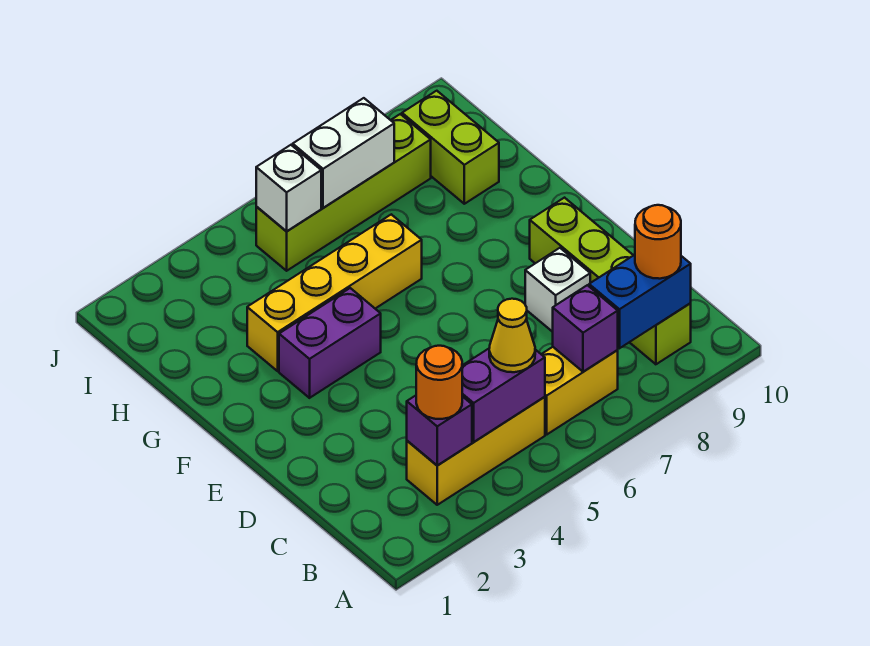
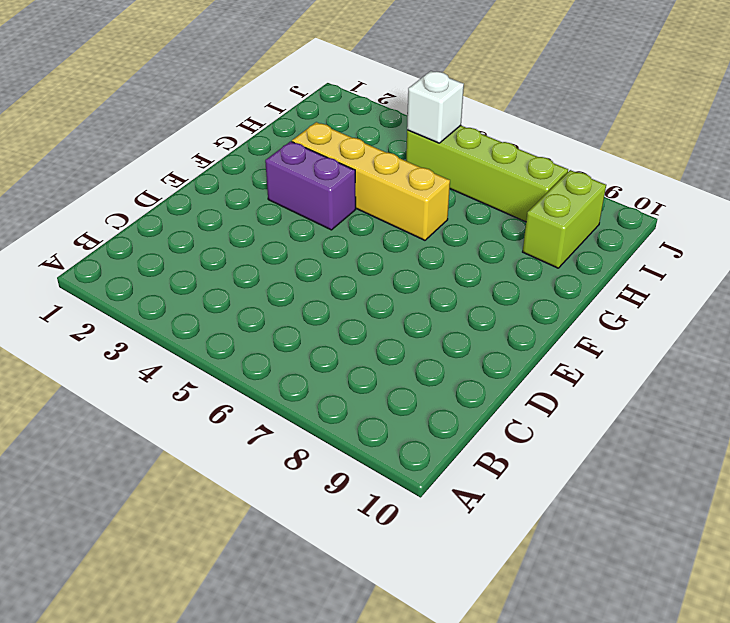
none -> yellow brick B3:B5 level 1
none -> yellow brick B6:B7 level 1
none -> lime brick B9:E9 level 1

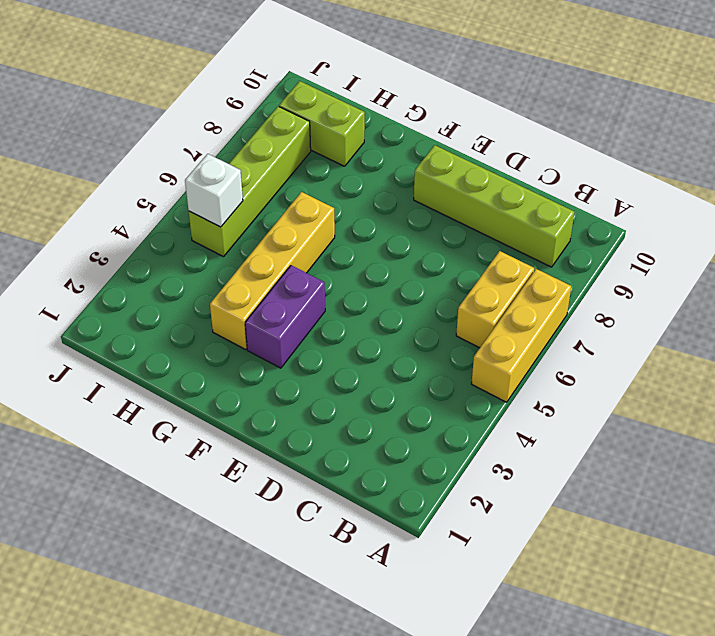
yellow brick A5:A7 level 1 -> yellow brick B3:B5 level 1
none -> white brick D8 level 1
none -> purple brick B3 level 2
none -> purple brick B4:B5 level 2

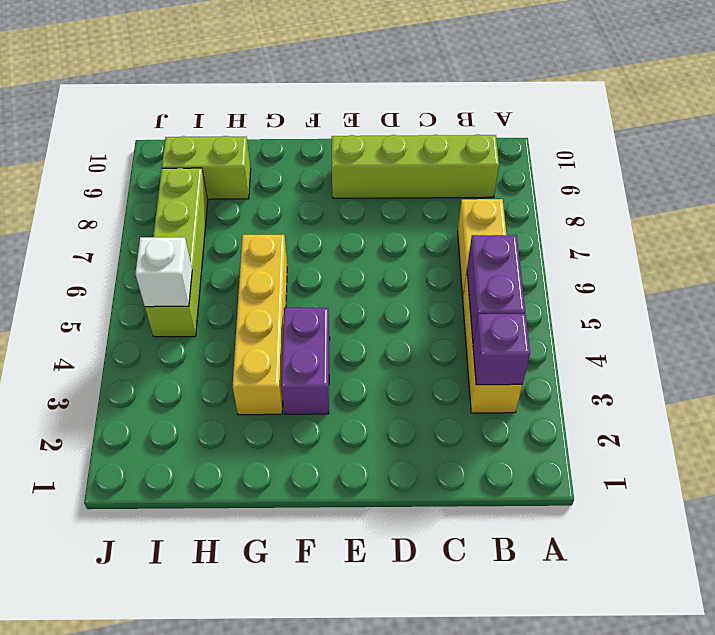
none -> white brick D8 level 1
none -> purple brick B7 level 2
none -> blue brick B8:B9 level 2

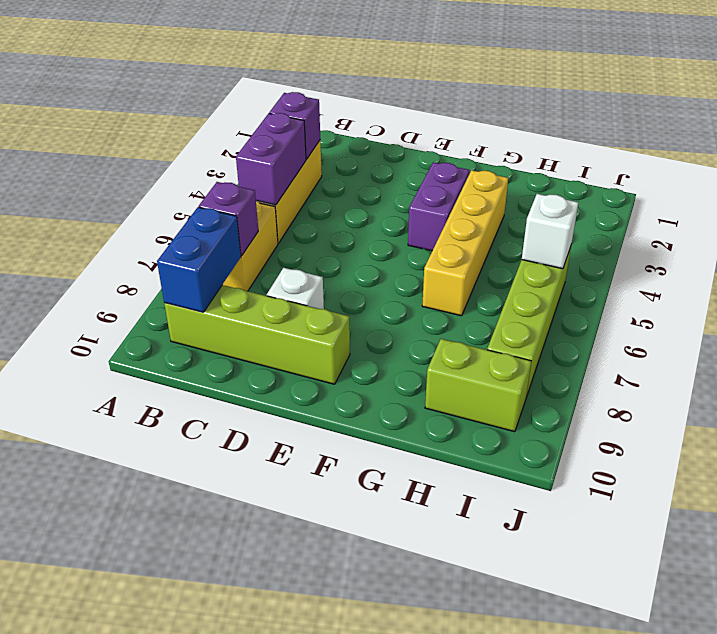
none -> white brick I6:I7 level 2
none -> orange round brick B3 level 3
none -> yellow cone B5 level 3

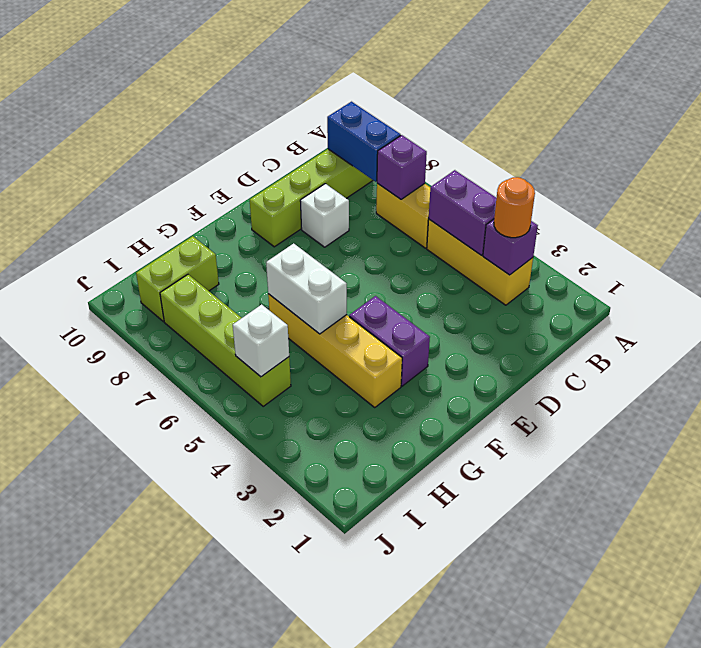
white brick G5:G6 level 2 -> white brick I6:I7 level 2
none -> yellow cone B5 level 3
none -> orange round brick B9 level 3

